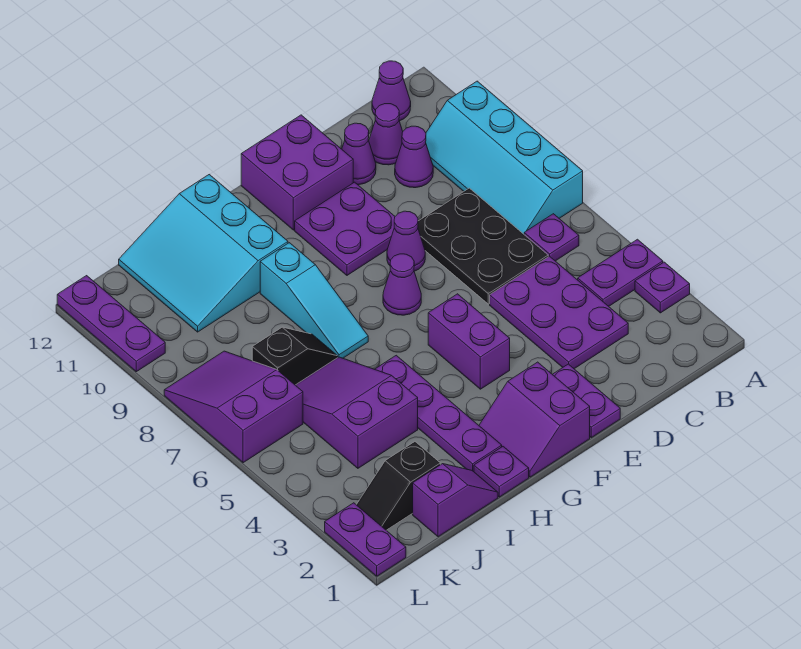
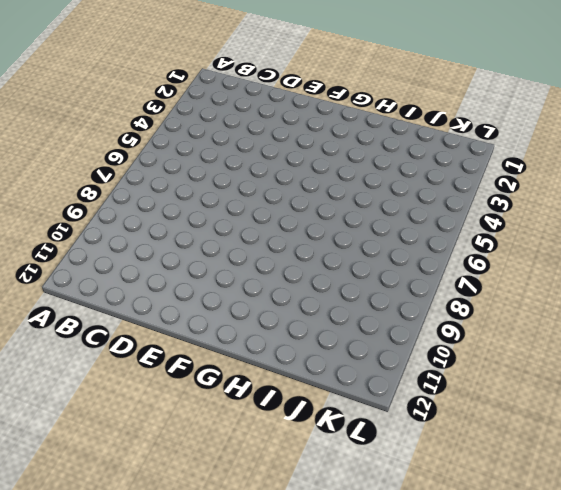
none -> purple plate A3 level 1
none -> purple plate A4:B4 level 1
none -> cyan slope A7:B10 level 1 top A

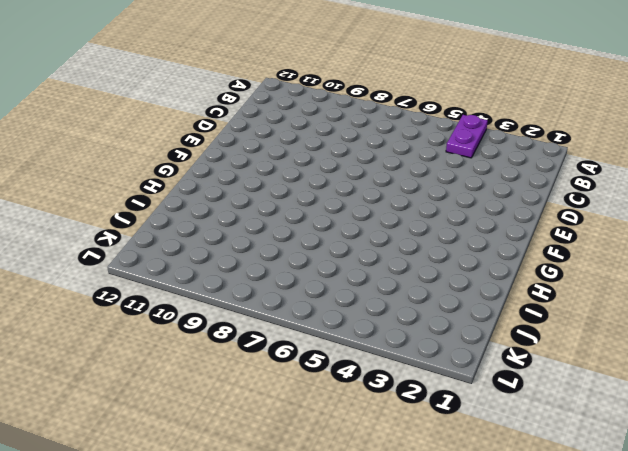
none -> purple plate A3 level 1
none -> cyan slope A7:B10 level 1 top A
none -> purple plate B6 level 1

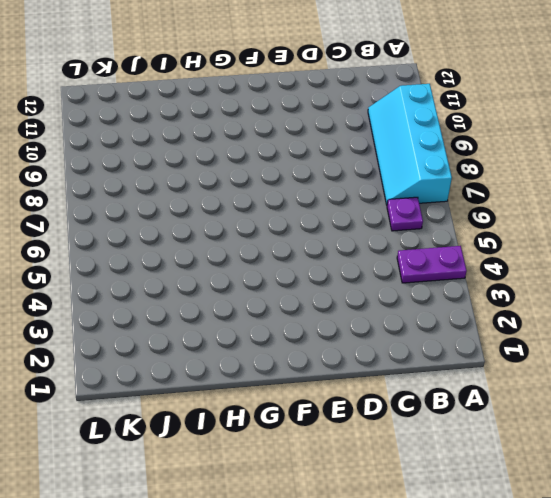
none -> purple plate A3 level 1
none -> purple cone B12 level 1
none -> purple plate C3:D5 level 1

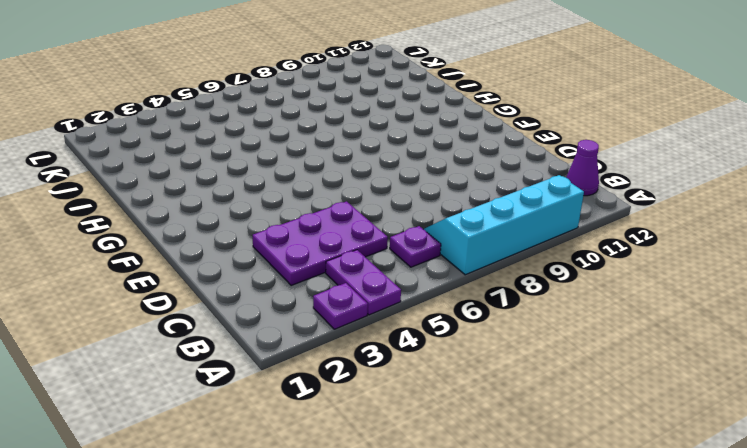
none -> black plate C6:D8 level 1
none -> purple cone C10 level 1
none -> purple cone C11 level 1

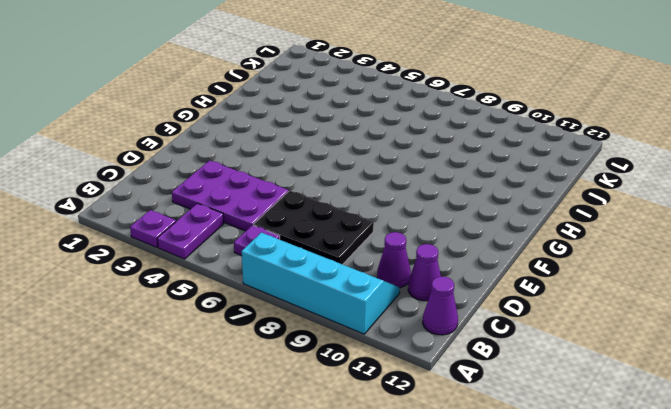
none -> purple cone D11 level 1
none -> purple plate E1:E2 level 1
none -> purple cone E8 level 1

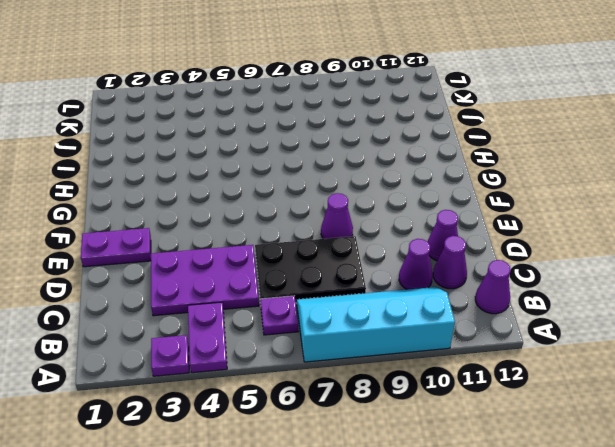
none -> purple plate E9:F10 level 1
none -> purple brick E11:F12 level 1
none -> purple slope F1:G2 level 1 top F

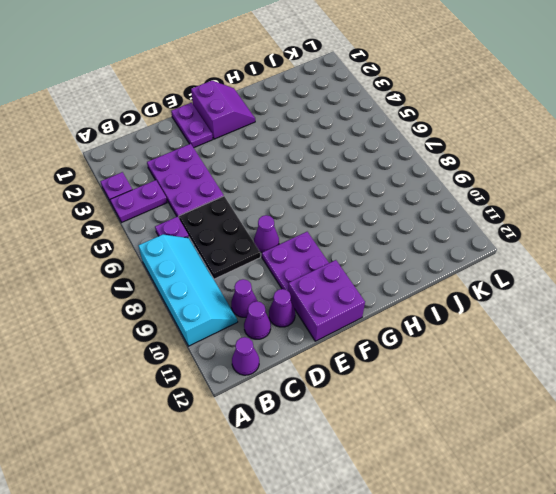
none -> purple brick F4:F5 level 1
none -> purple cone F7 level 1
none -> purple plate H1 level 1

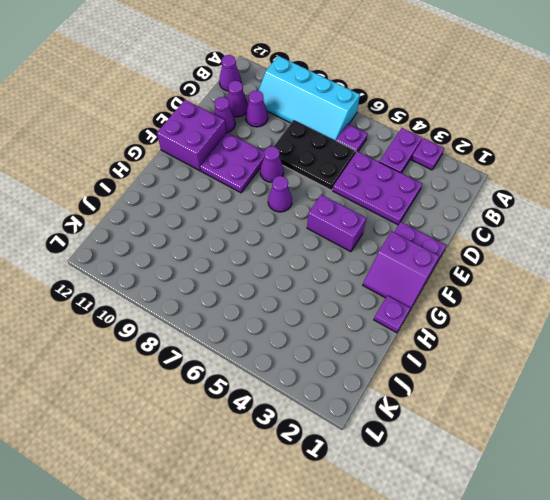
none -> purple plate H2:H5 level 1
none -> cyan slope H7:H9 level 1 top 9
none -> cyan slope H10:J12 level 1 top H

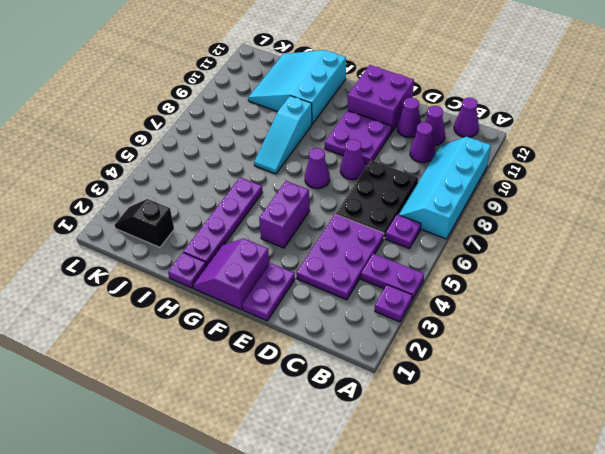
none -> purple slope I1:J1 level 1 top J
none -> purple slope I4:J6 level 1 top 4
none -> black slope I7:J7 level 1 top J

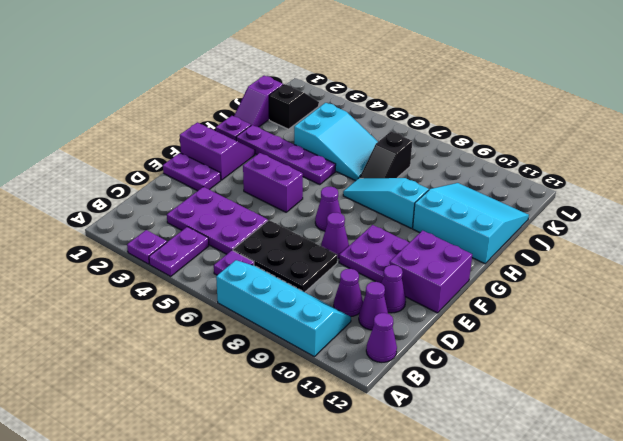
cyan slope I4:J6 level 1 top 4 -> purple slope I4:J6 level 1 top 4
none -> purple slope K6:L8 level 1 top 6
none -> purple plate L1:L2 level 1
none -> purple plate L10:L12 level 1

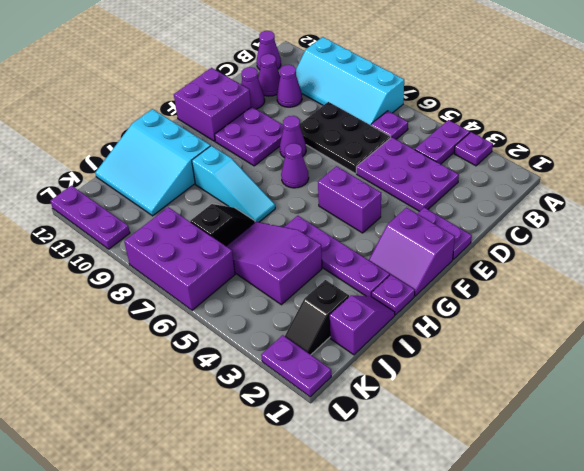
purple brick K6:L8 level 1 -> purple slope K6:L8 level 1 top 6

